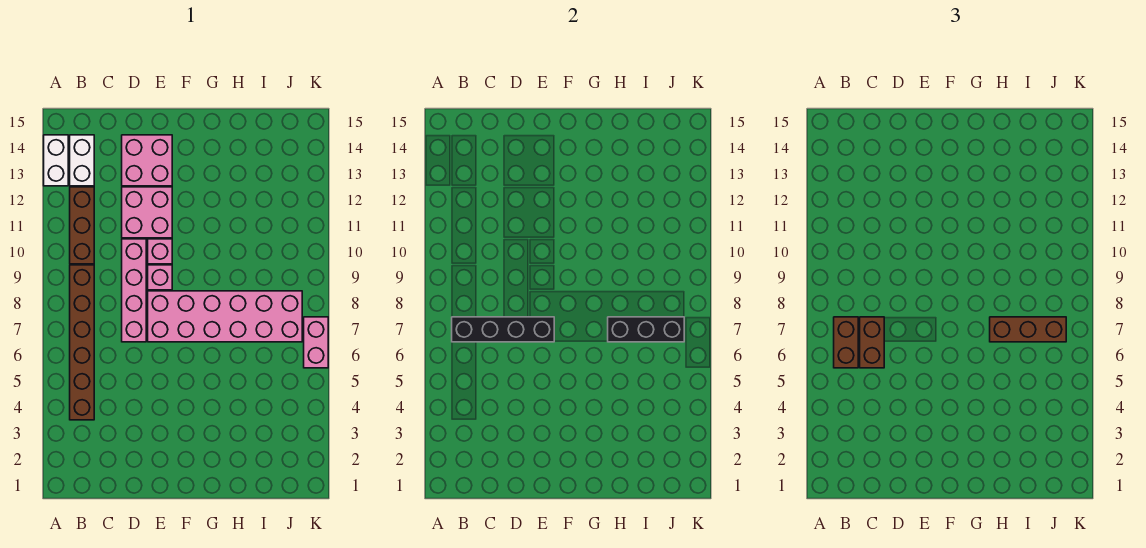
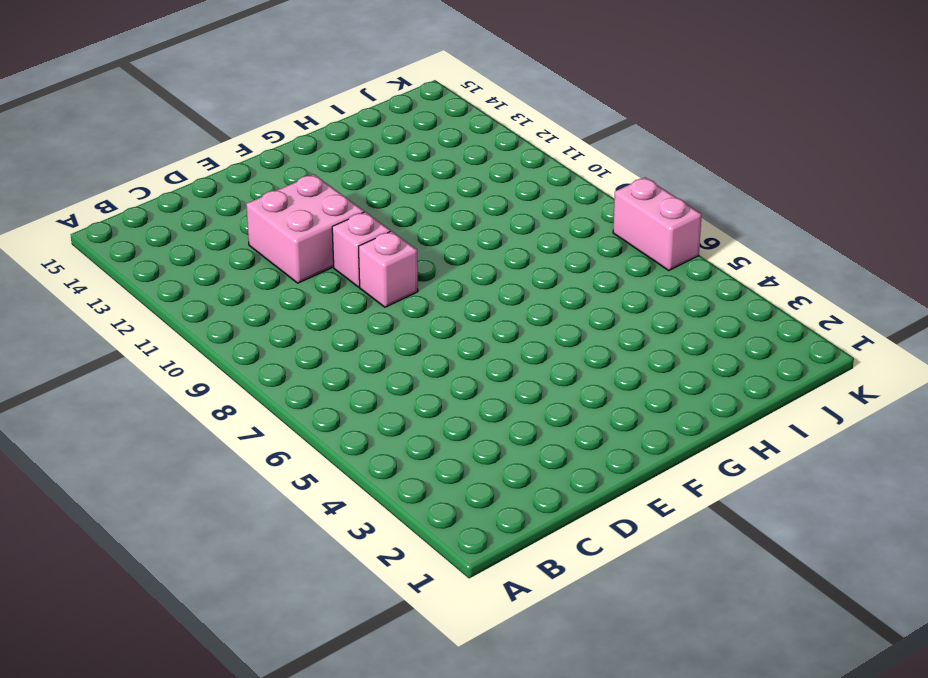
none -> white brick A13:A14 level 1
none -> brown brick B4:B9 level 1
none -> brown brick B10:B12 level 1

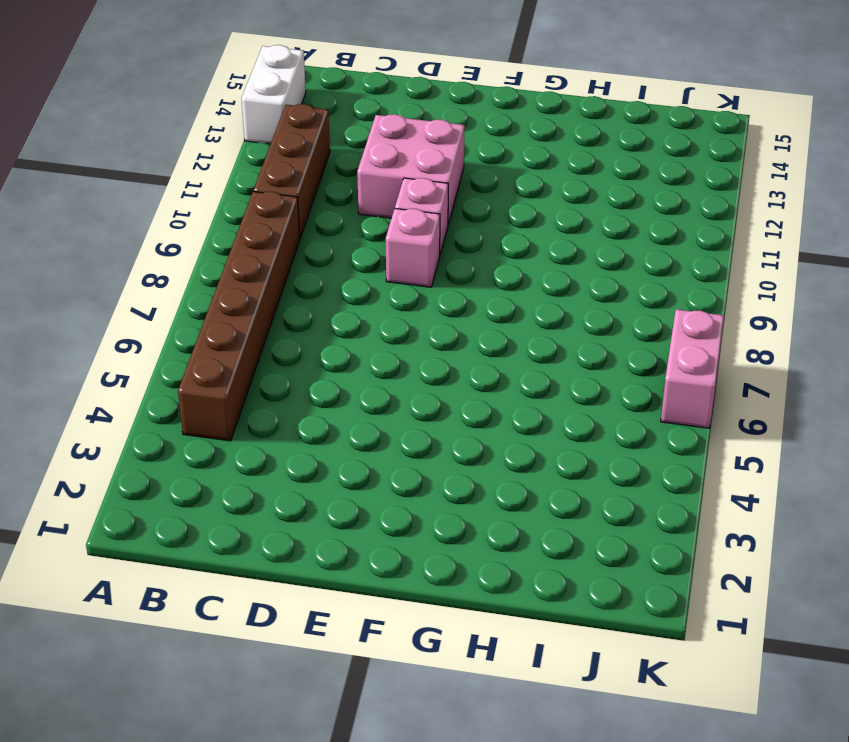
none -> white brick B13:B14 level 1
none -> pink brick D7:D10 level 1
none -> pink brick D13:E14 level 1

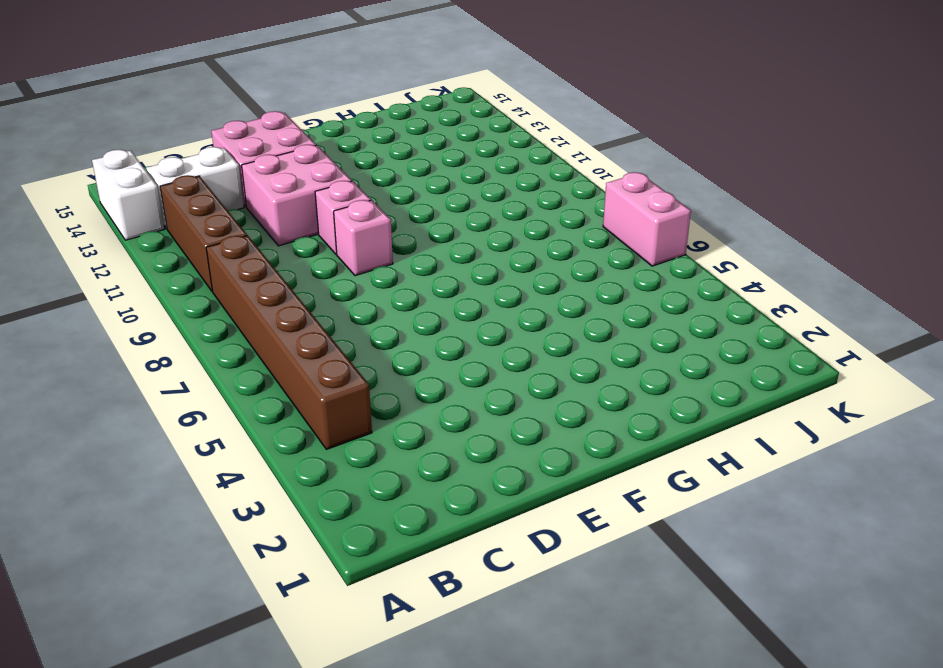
white brick B13:C13 level 1 -> white brick B13:B14 level 1
none -> pink brick D7:D10 level 1
none -> pink brick E7:J8 level 1
none -> black brick B7:E7 level 2

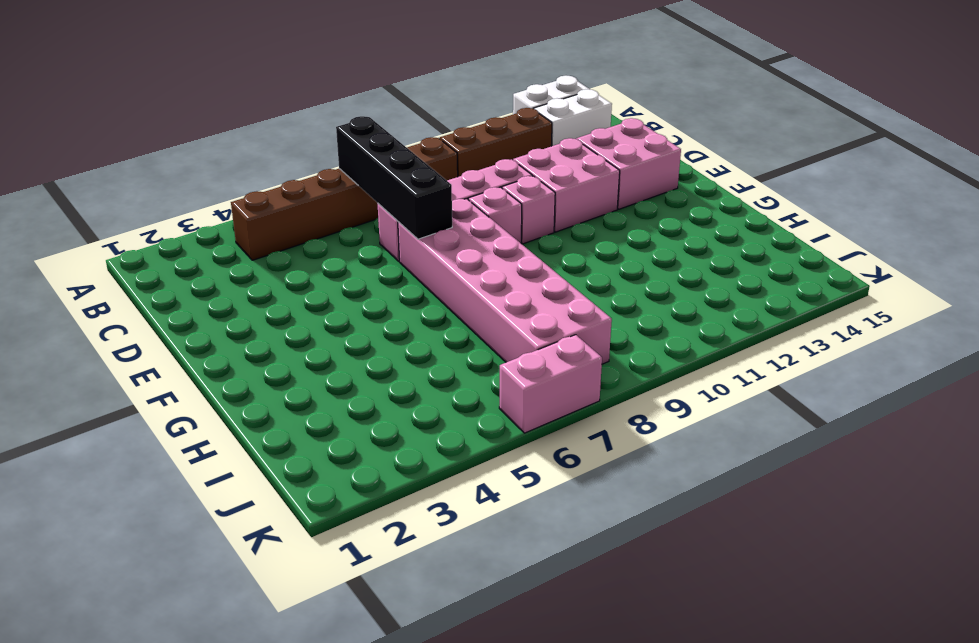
none -> black brick H7:J7 level 2
none -> brown brick B6:B7 level 3
none -> brown brick C6:C7 level 3

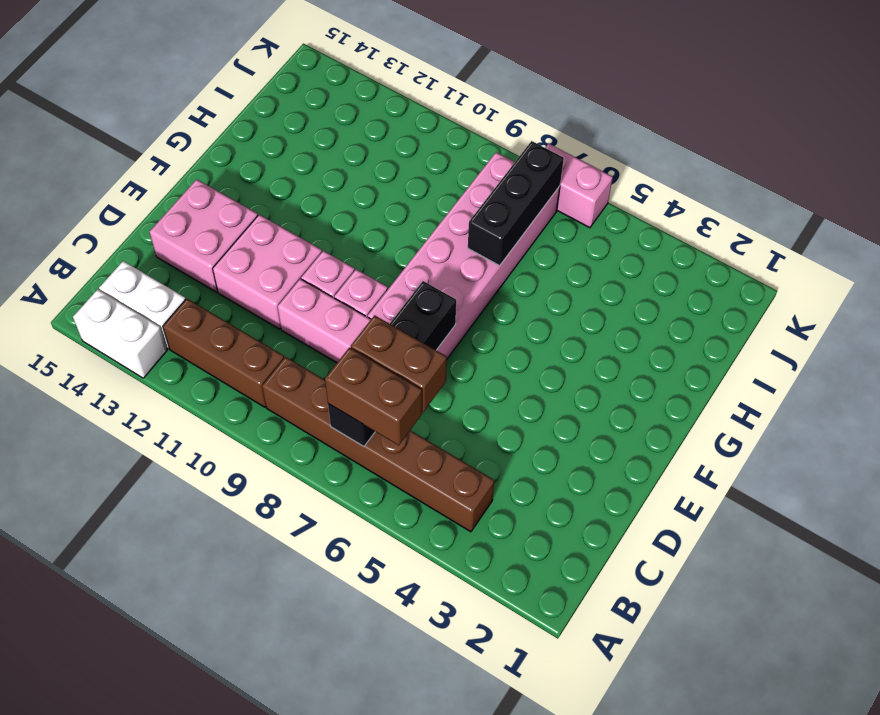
none -> brown brick H7:J7 level 3

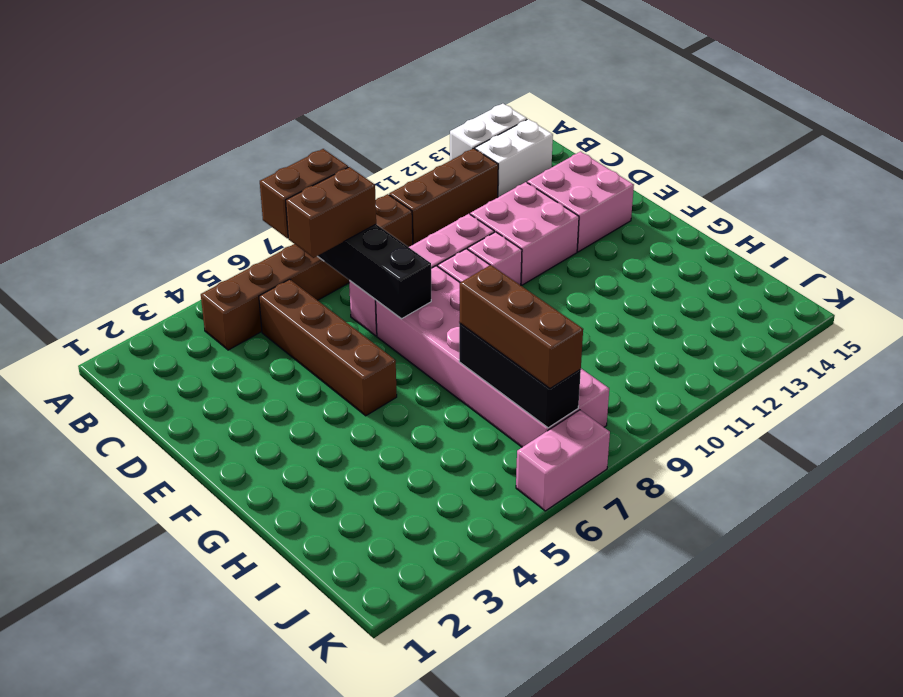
brown brick C5:F5 level 1 -> none

